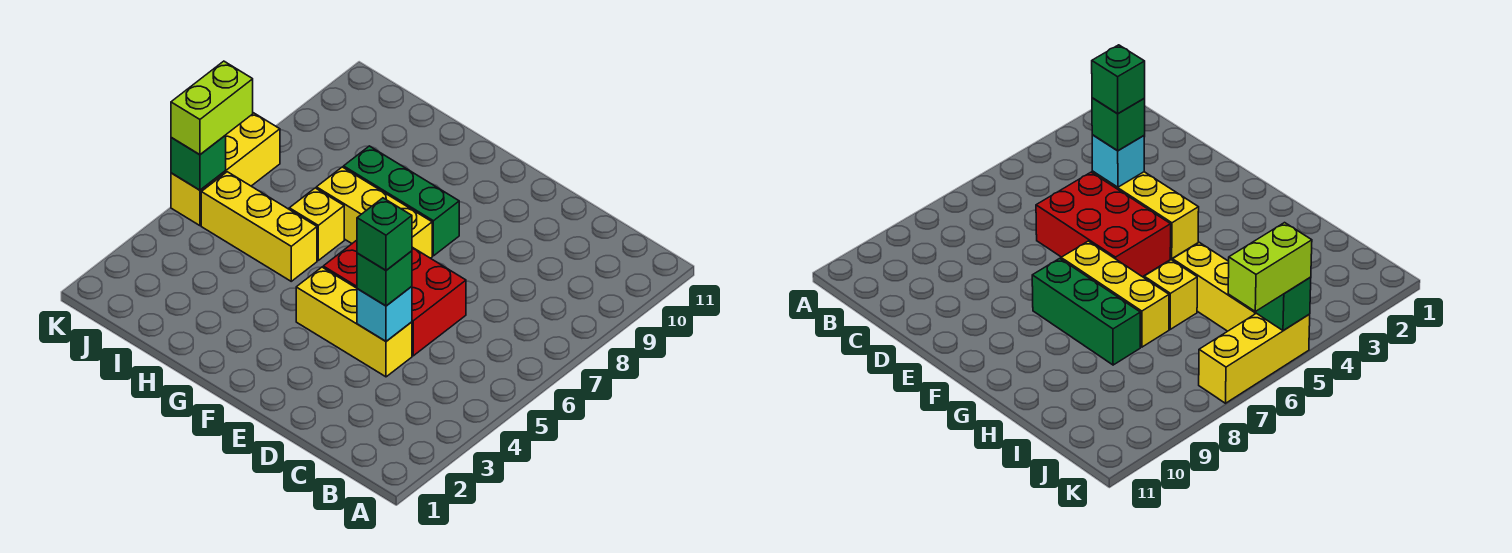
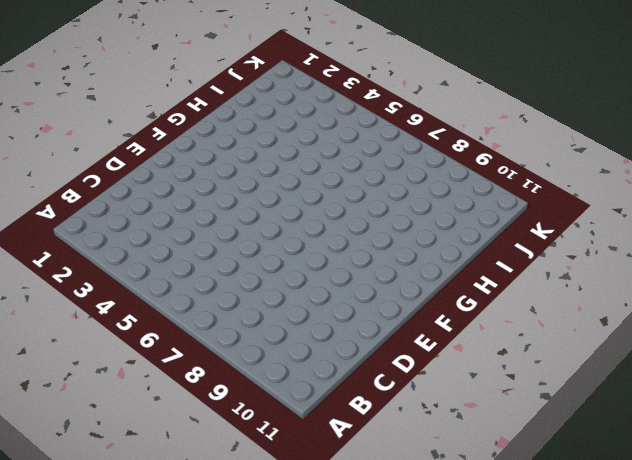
none -> yellow brick D4:F4 level 1
none -> red brick D5:F6 level 1
none -> yellow brick F7:H7 level 1

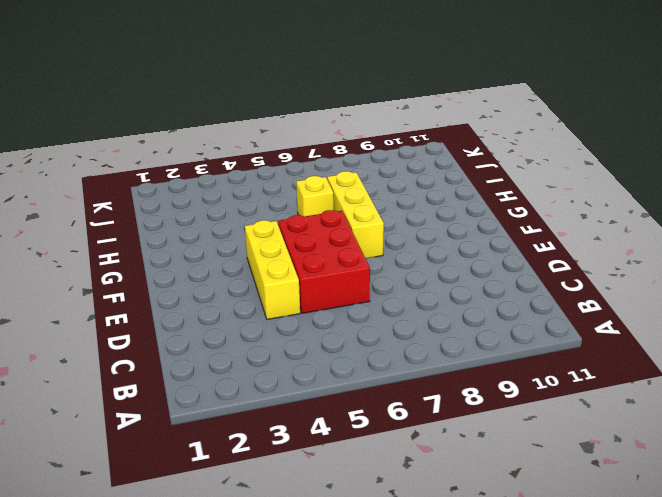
none -> green brick F8:H8 level 1
none -> yellow brick H5:J5 level 1
none -> yellow brick K5:K7 level 1

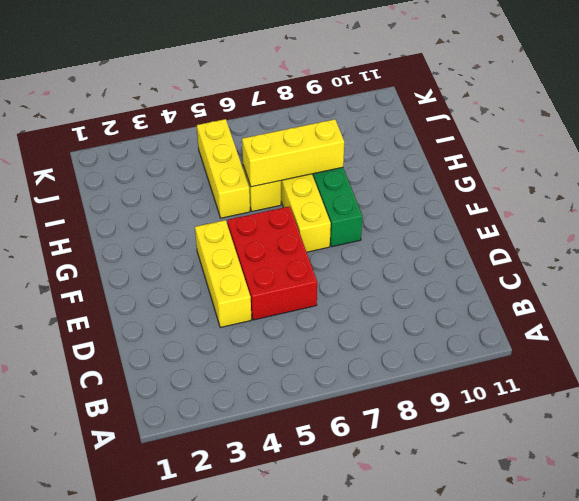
yellow brick H6:H8 level 2 -> yellow brick K5:K7 level 1
none -> cyan brick D4 level 2
none -> green brick K5 level 2
none -> green brick D4 level 3

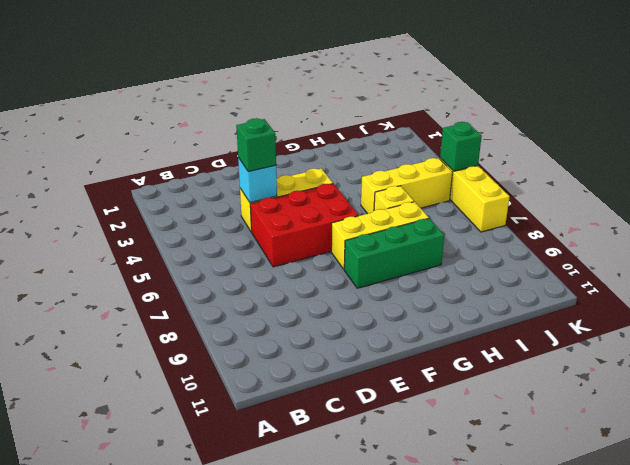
none -> lime brick K5:K6 level 3
none -> green brick D4 level 4

